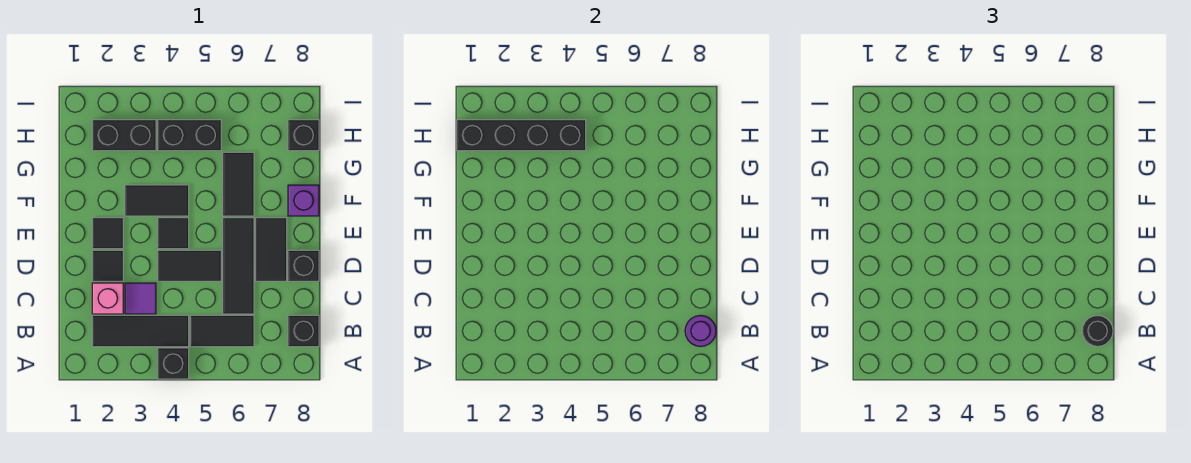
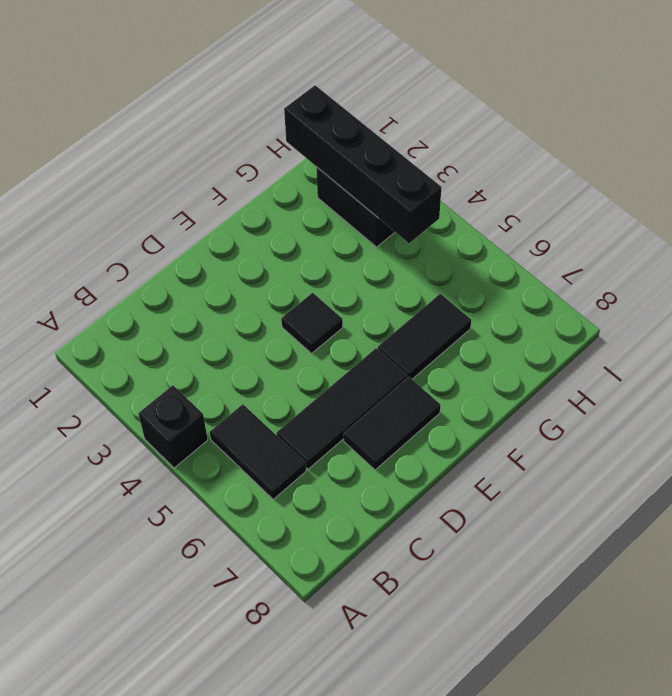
none -> black tile B2:B4 level 1
none -> black brick B8 level 1
none -> pink brick C2 level 1

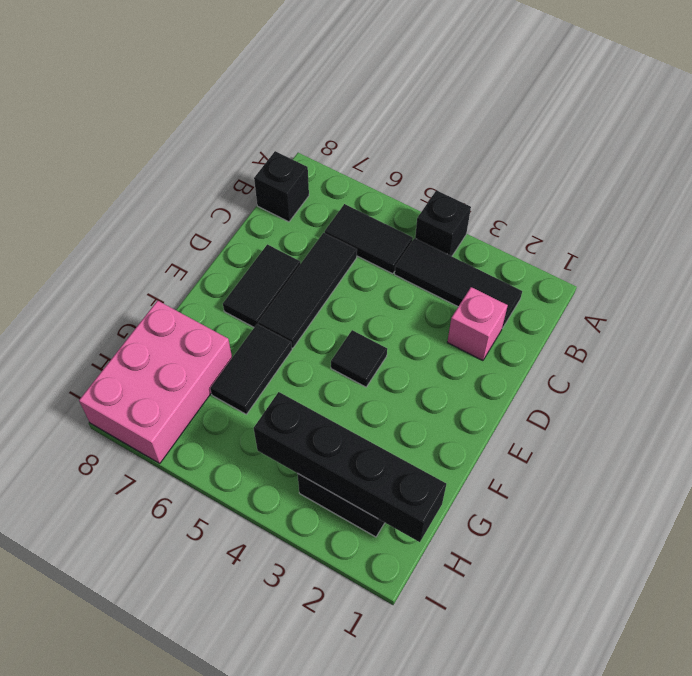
pink brick G7:I8 level 1 -> black brick H8 level 1
none -> purple tile C3 level 1
none -> black tile D2 level 1
none -> black tile D4:D5 level 1

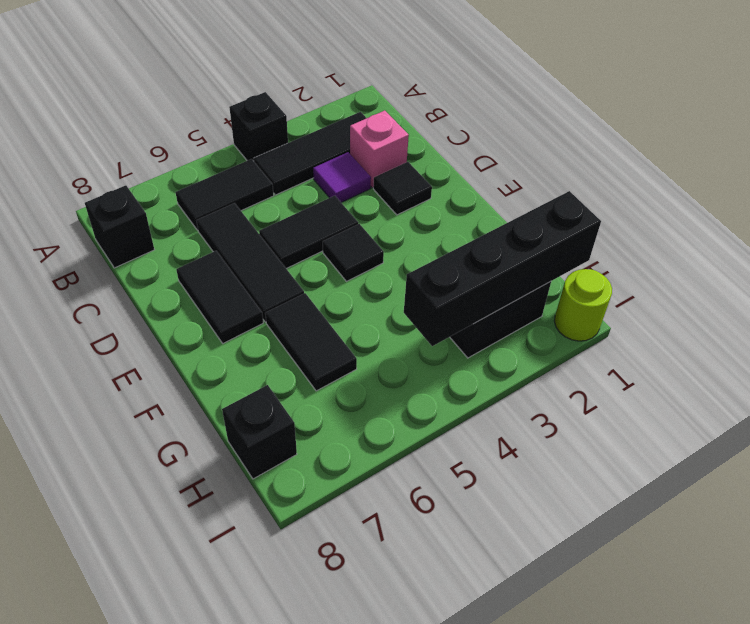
lime round brick I1 level 1 -> none
none -> black brick D8 level 1
none -> black tile E2 level 1
none -> black tile F3:F4 level 1

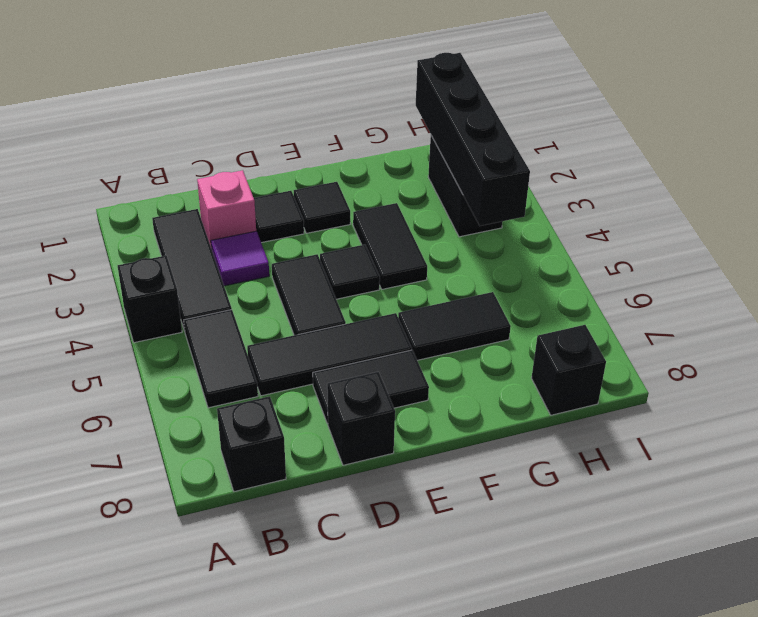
none -> purple brick F8 level 1
none -> black brick H4:H5 level 1
none -> purple round brick B8 level 2

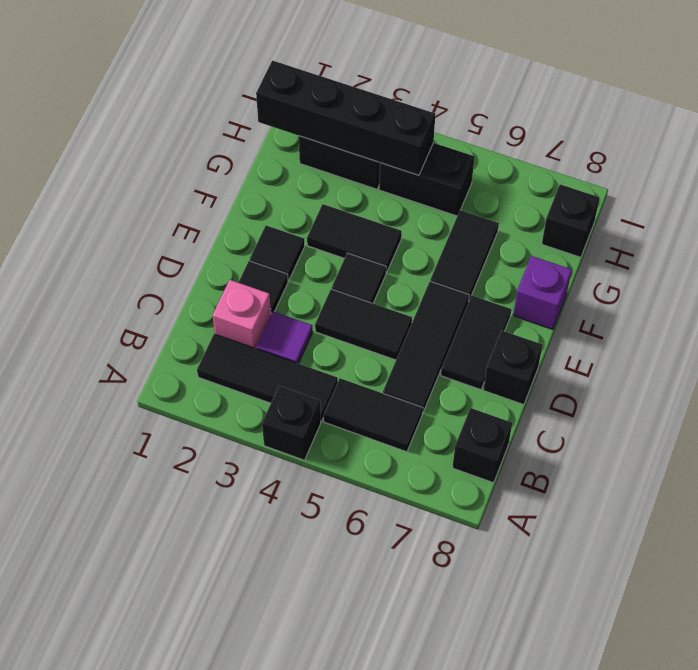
none -> purple round brick B8 level 2
none -> black round brick B8 level 3

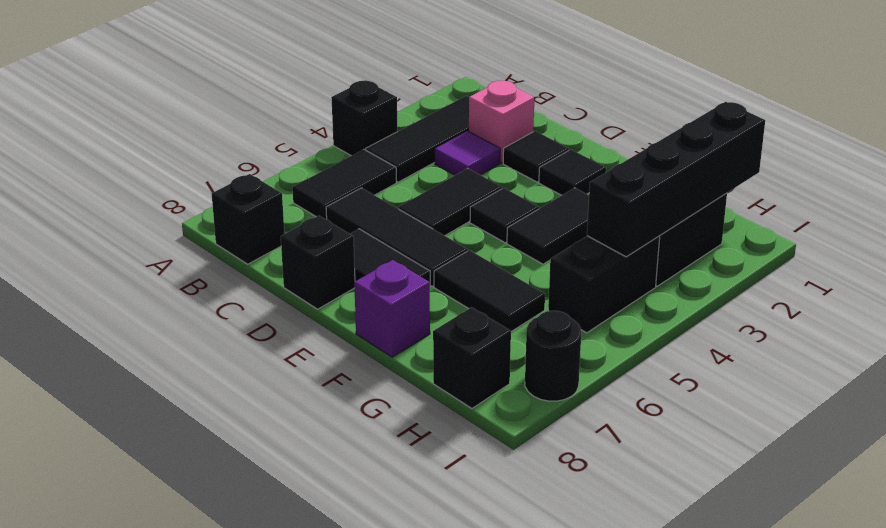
black round brick I7 level 1 -> black round brick B8 level 3
none -> purple round brick B8 level 2

